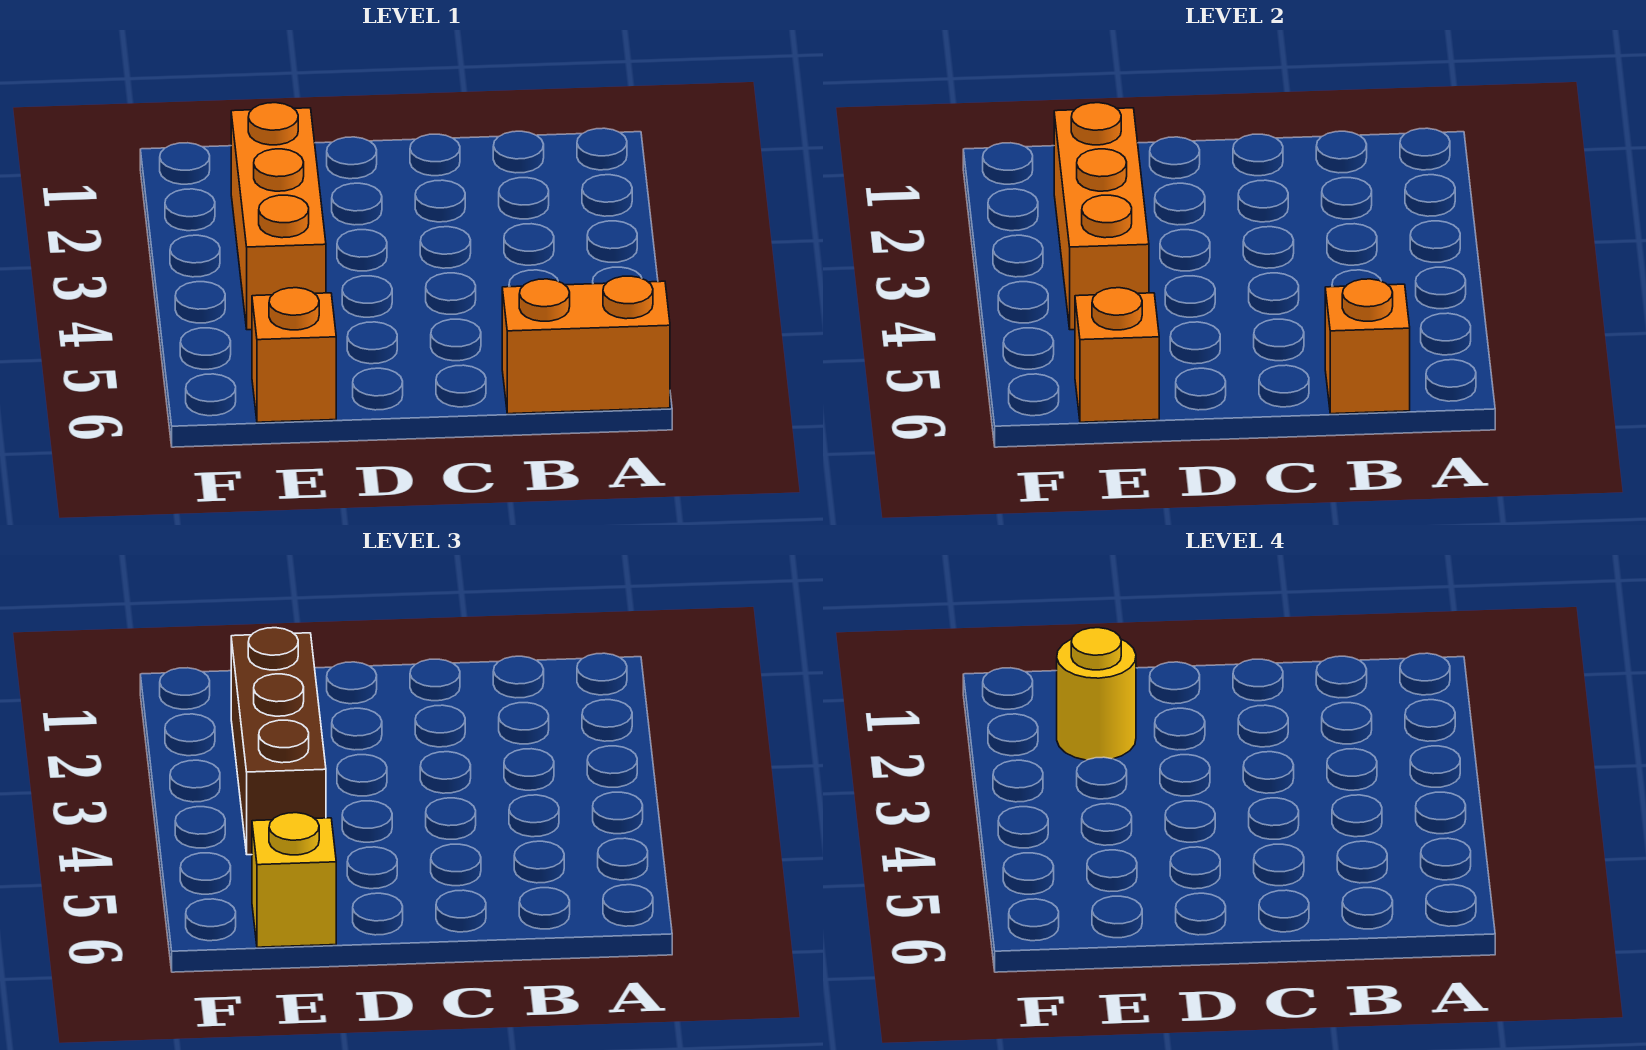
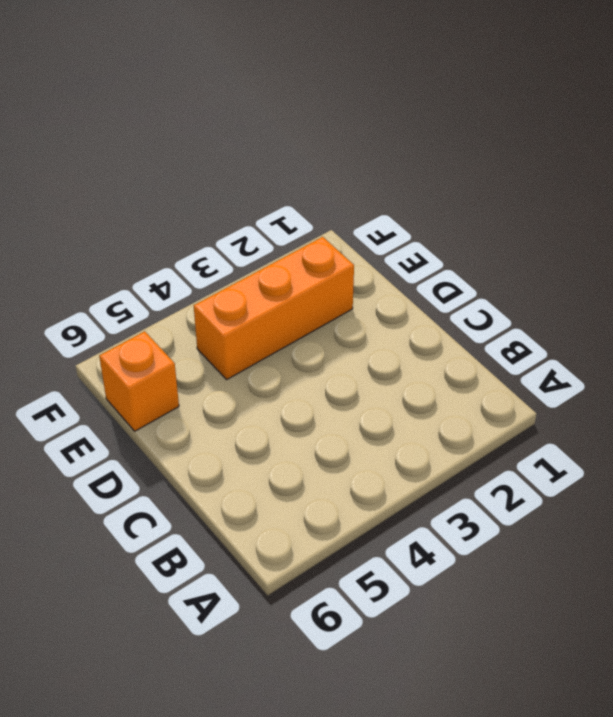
none -> orange brick A6:B6 level 1
none -> orange brick B6 level 2

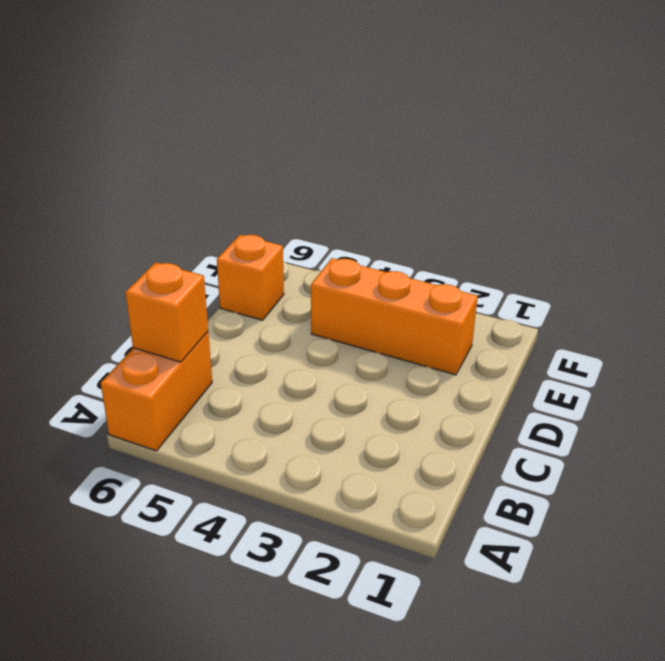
none -> orange brick E2:E4 level 2
none -> orange brick E6 level 2

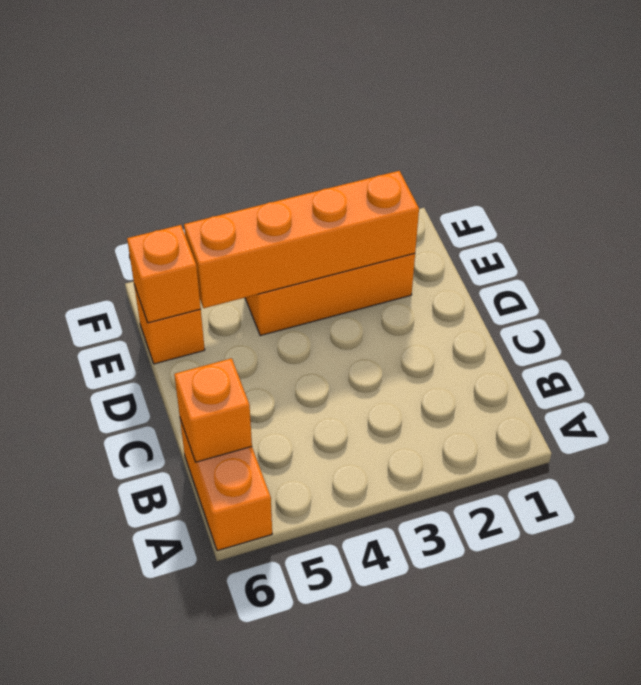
orange brick E2:E5 level 2 -> orange brick E2:E4 level 2
none -> brown brick E2:E4 level 3
none -> yellow brick E6 level 3

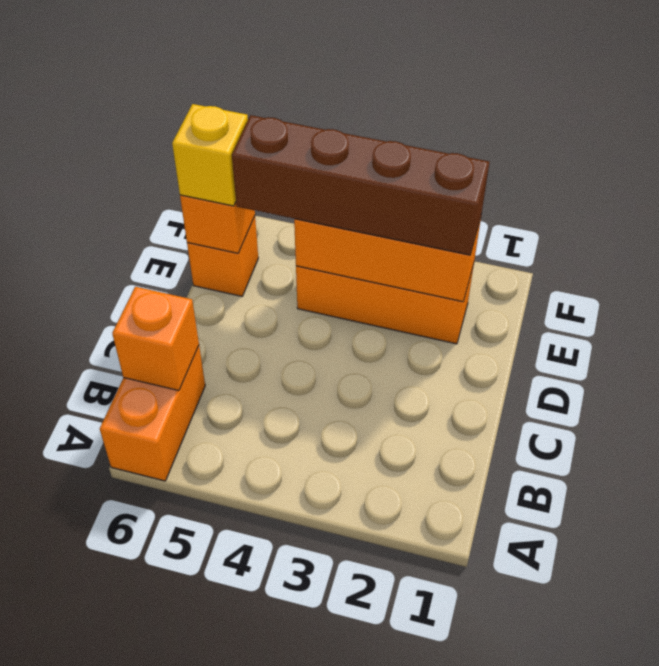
brown brick E2:E5 level 3 -> brown brick E2:E4 level 3
none -> yellow round brick E2 level 4

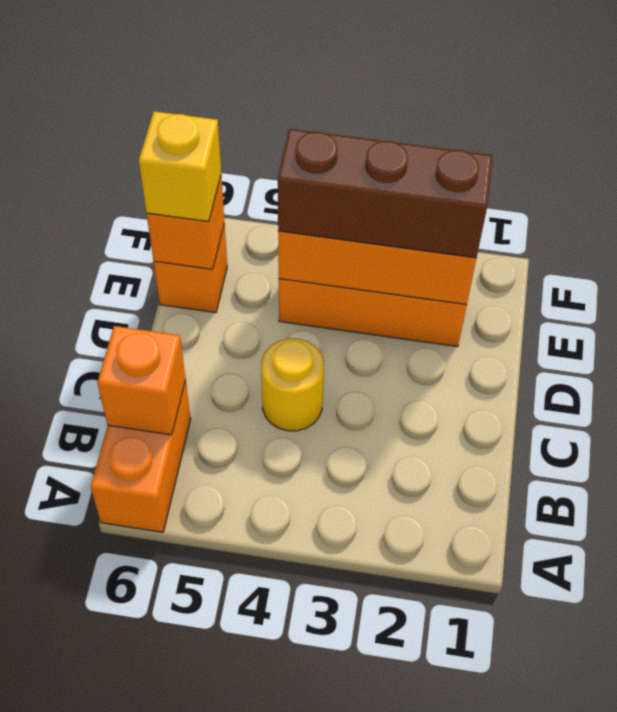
yellow round brick C4 level 1 -> yellow round brick E2 level 4

